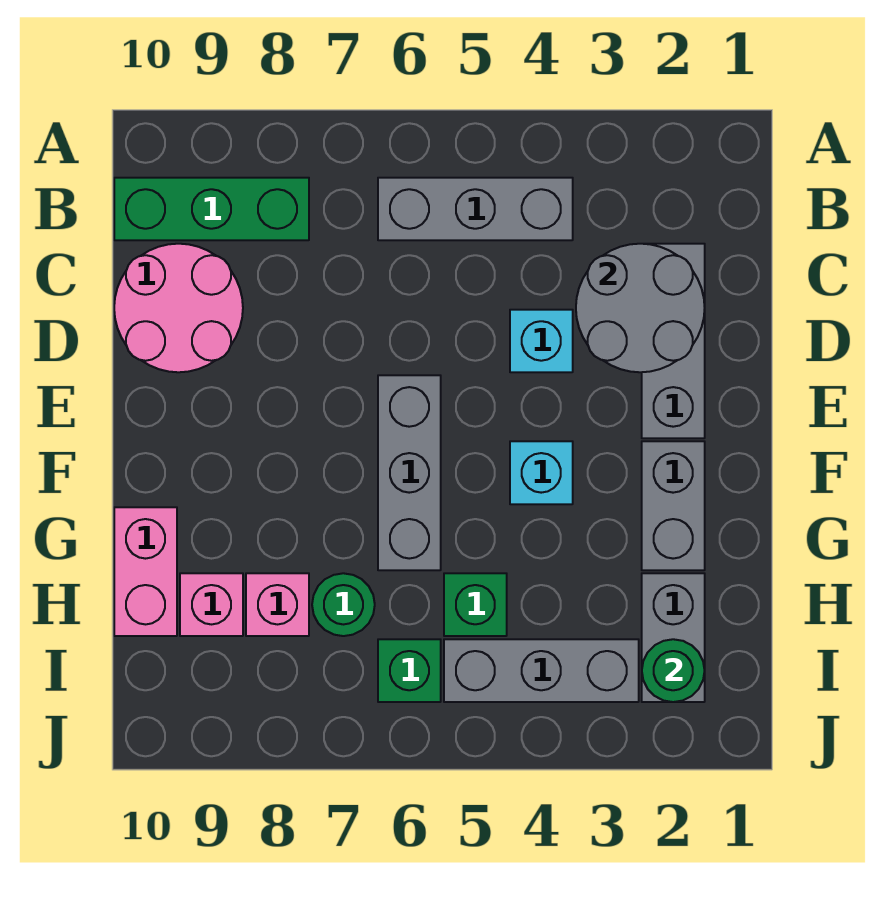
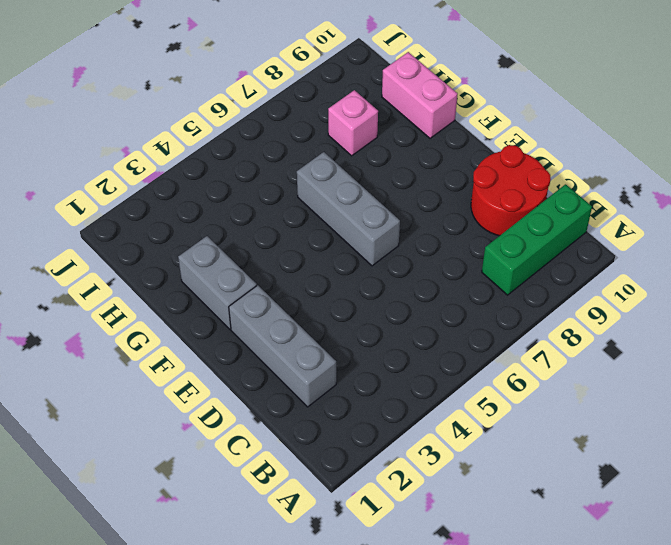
red round brick C9:D10 level 1 -> pink round brick C9:D10 level 1
none -> grey brick B4:B6 level 1
none -> cyan brick D4 level 1
none -> cyan brick F4 level 1

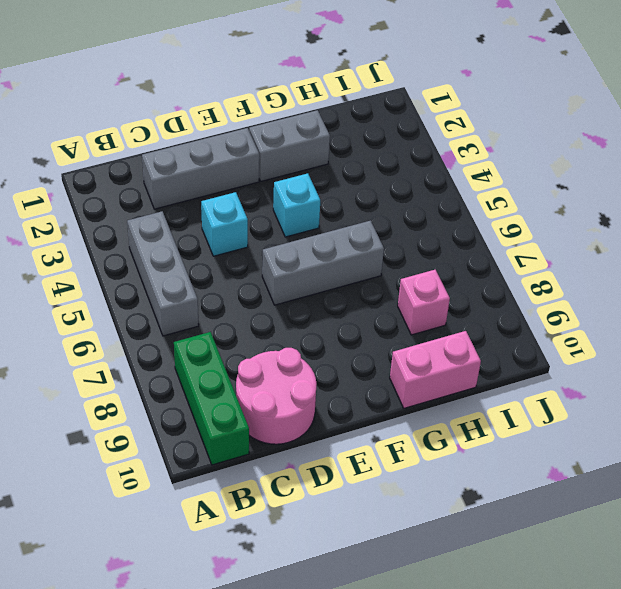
none -> grey brick H2:I2 level 1
none -> green brick H5 level 1
none -> green round brick H7 level 1

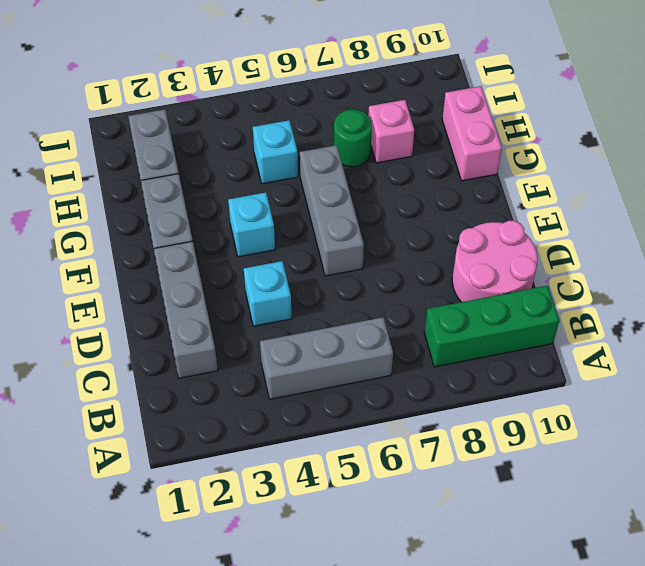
cyan brick H5 level 1 -> green brick H5 level 1
none -> pink brick H9 level 1
none -> grey brick I3:I5 level 1
none -> green brick I6 level 1

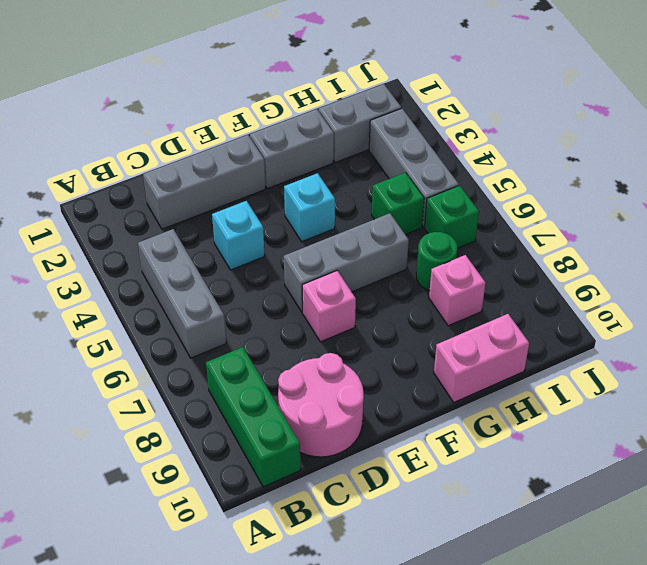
pink brick E7 level 1 -> pink brick H9 level 1
none -> grey round brick C2:D3 level 2
none -> green round brick I2 level 2

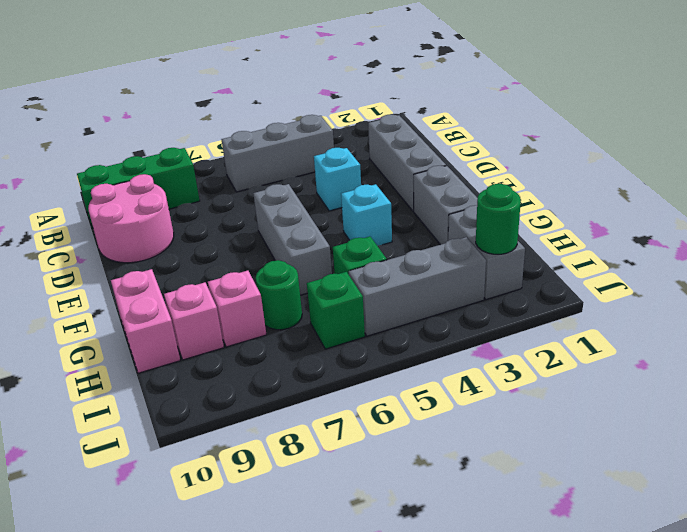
none -> grey round brick C2:D3 level 2

